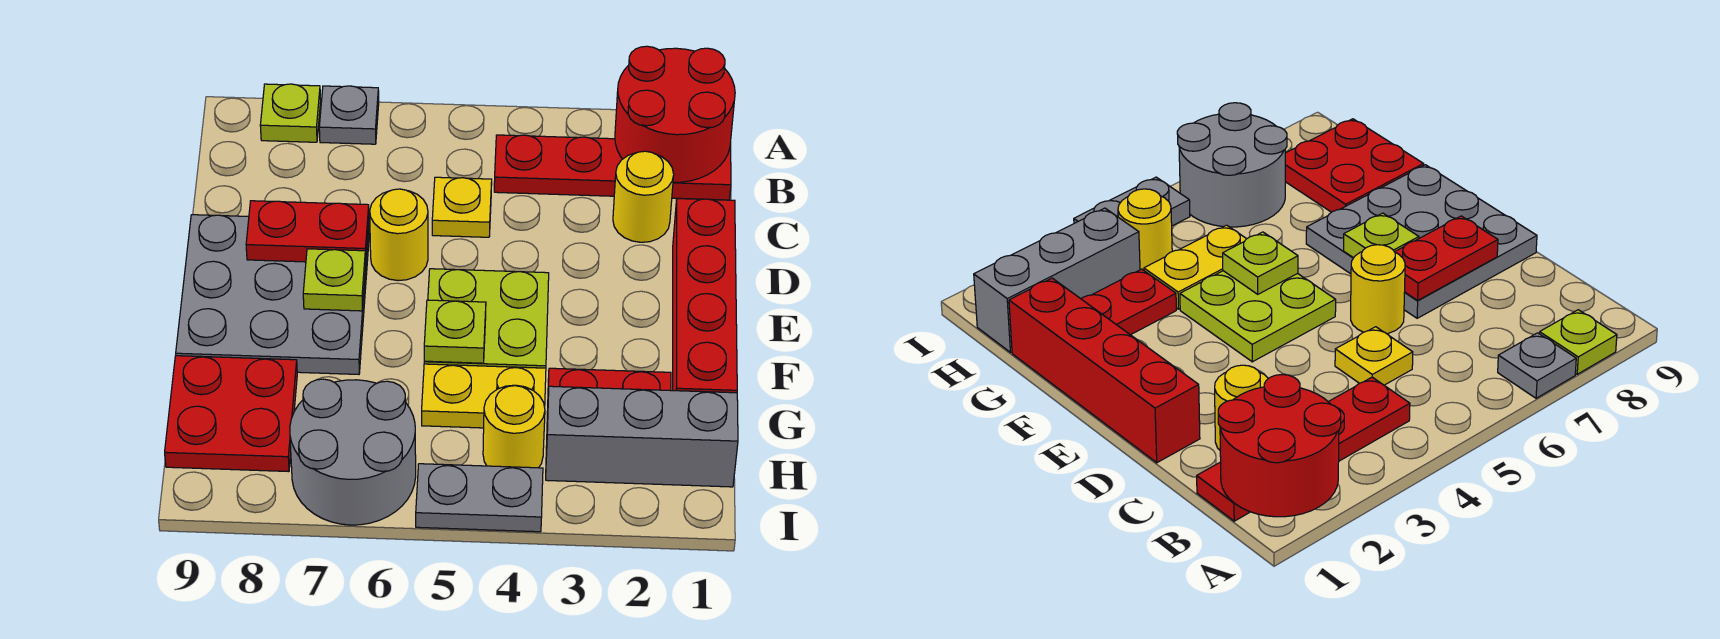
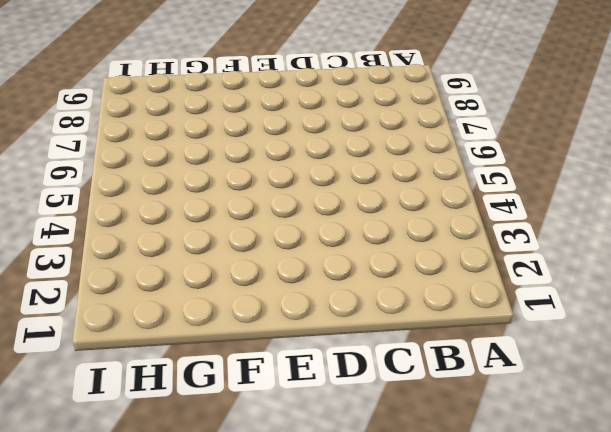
none -> grey plate A7 level 1
none -> lime plate A8 level 1
none -> red plate B1:B4 level 1

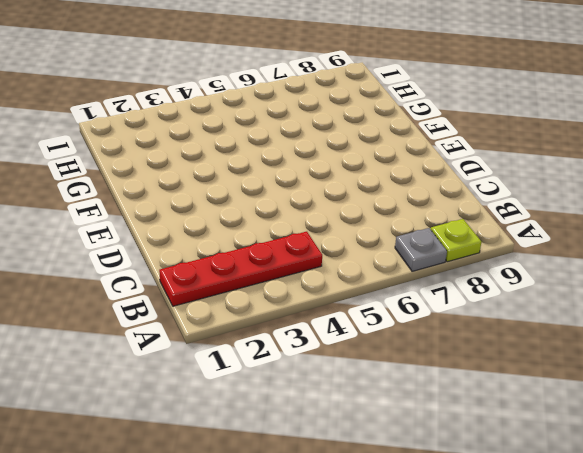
none -> yellow round brick C2 level 1
none -> yellow plate C5 level 1
none -> red brick D1:G1 level 1

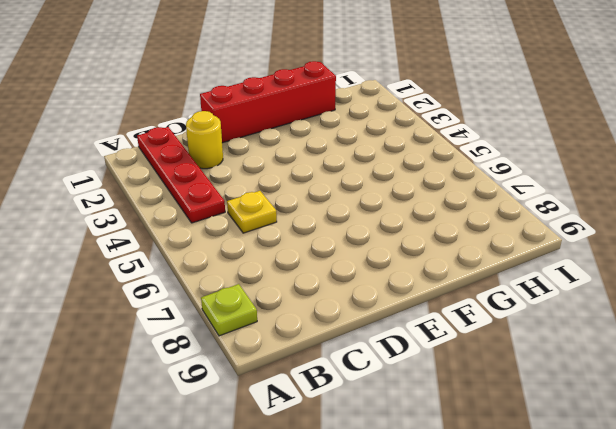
none -> grey plate A7 level 1
none -> yellow round brick D6 level 1
none -> grey plate D7:F9 level 1

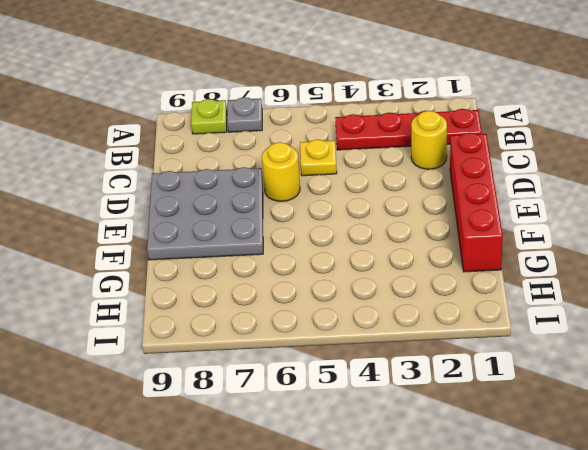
none -> lime plate E4:F5 level 1
none -> red plate G2:G3 level 1
none -> yellow plate G4:G5 level 1

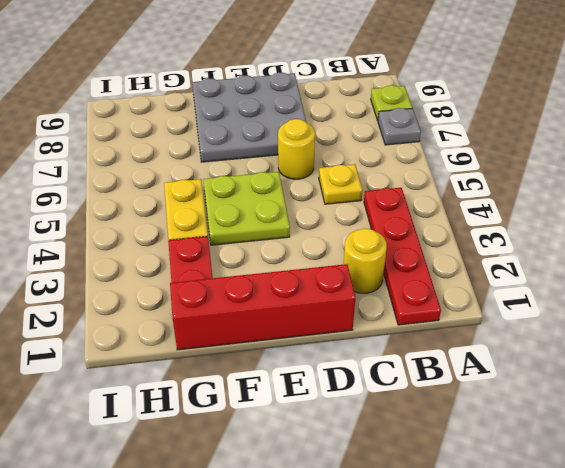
none -> red plate G8:H9 level 1
none -> grey brick H1:H3 level 1
none -> yellow round brick H4 level 1

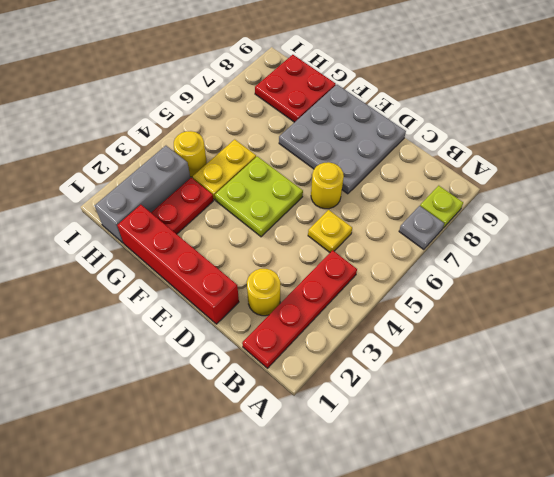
none -> grey round brick H6:I7 level 1
none -> grey plate I4:I5 level 1
none -> red round brick A1:B2 level 2

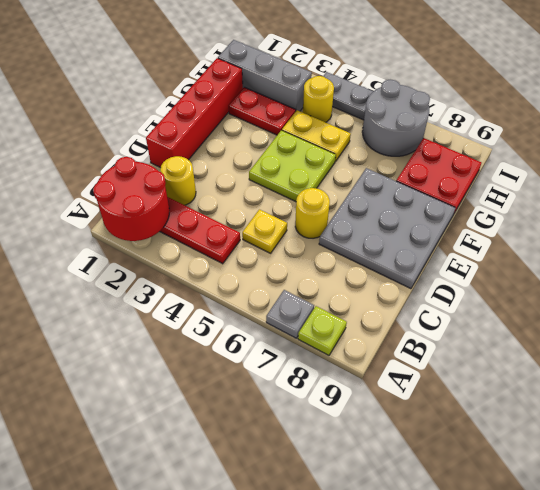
none -> red plate D7:D8 level 2
none -> lime plate E7 level 2
none -> lime plate F5 level 2

